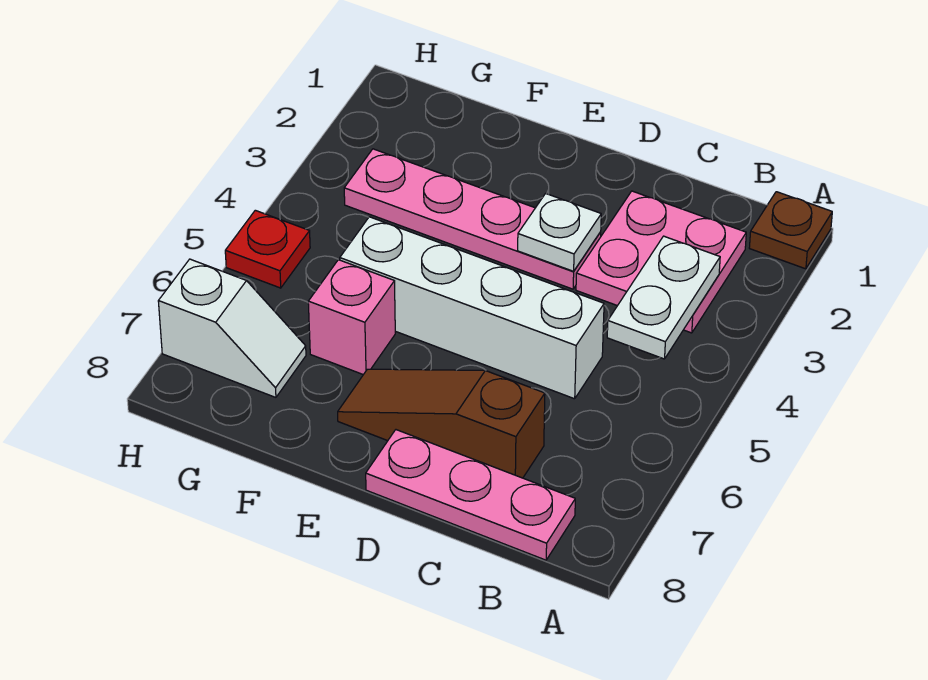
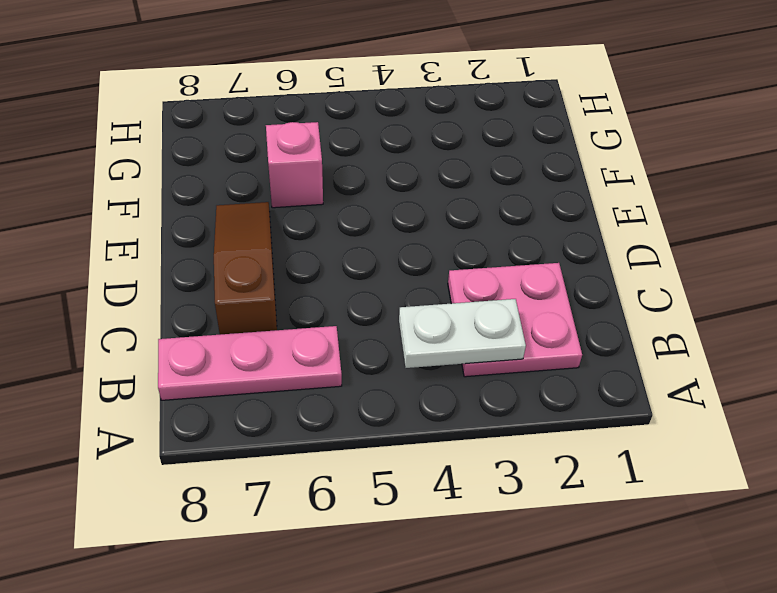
pink plate B6:B8 level 1 -> pink plate B8:D8 level 1
none -> brown plate A1 level 1
none -> white brick C5:F5 level 1

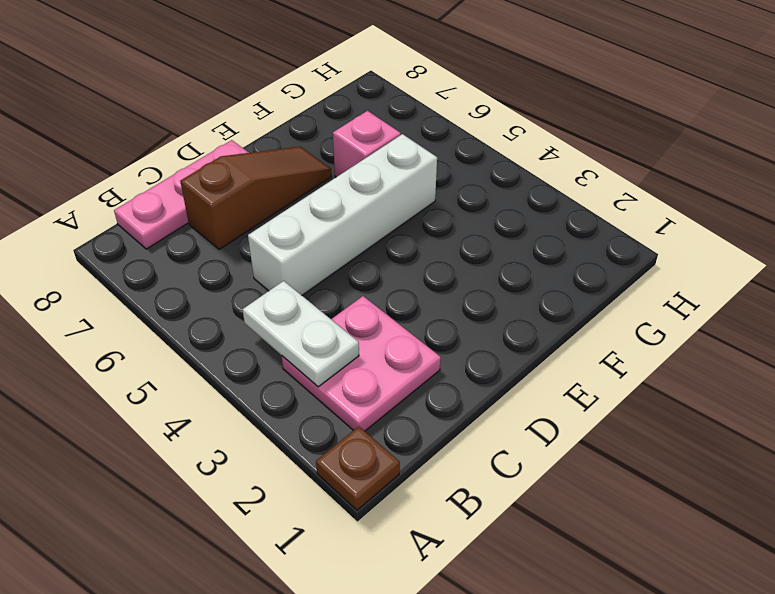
none -> pink plate D3:G3 level 1
none -> white slope G7:H7 level 1 top H

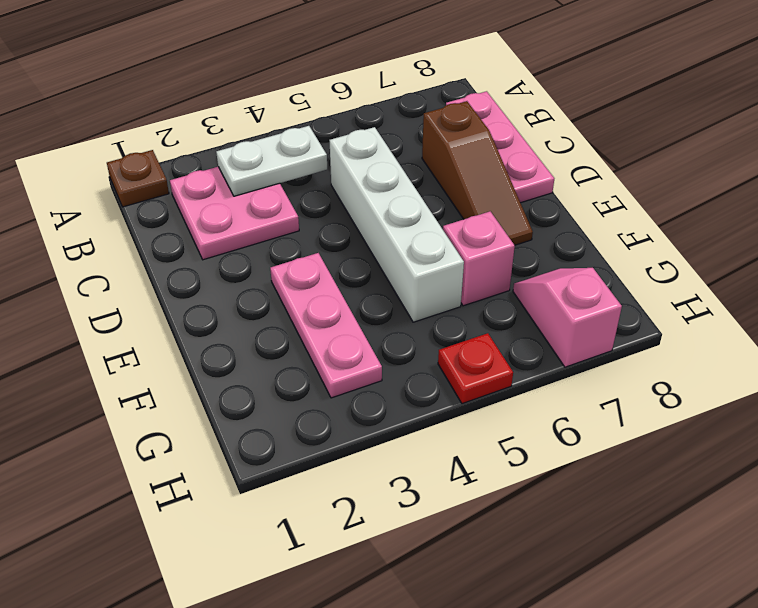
pink plate E3:G3 level 1 -> pink plate D3:G3 level 1
pink slope G7:H7 level 1 top H -> white slope G7:H7 level 1 top H
none -> white plate D3 level 2

